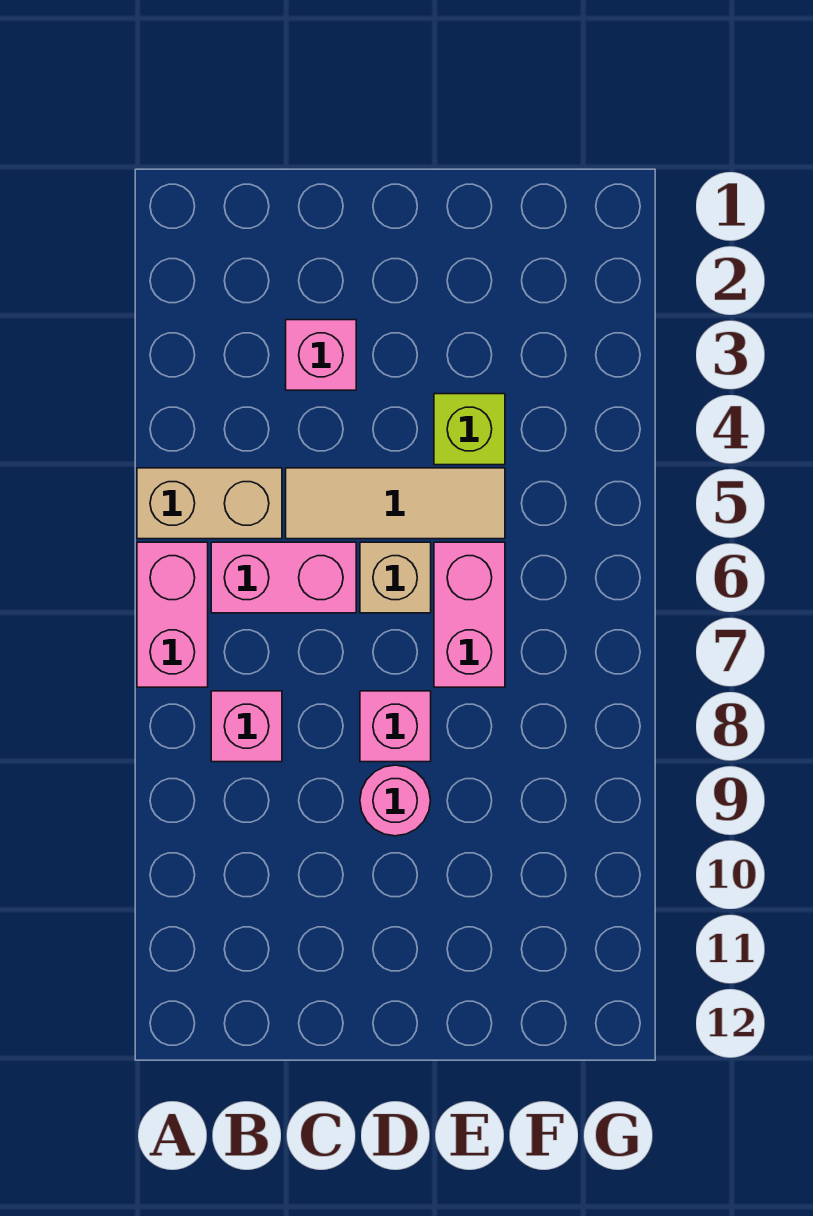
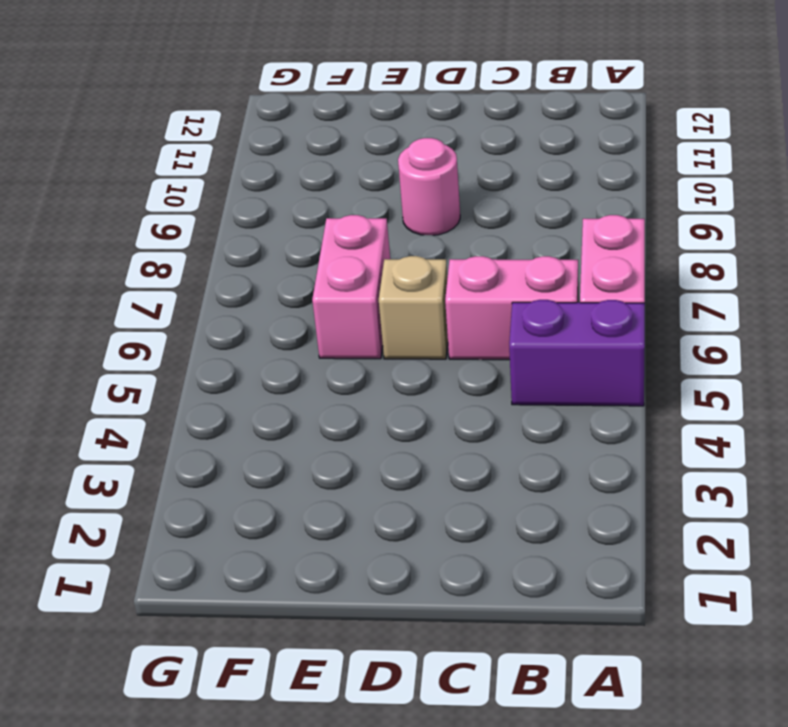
purple brick A5:B5 level 1 -> tan brick A5:B5 level 1
none -> pink brick B8 level 1
none -> pink brick C3 level 1

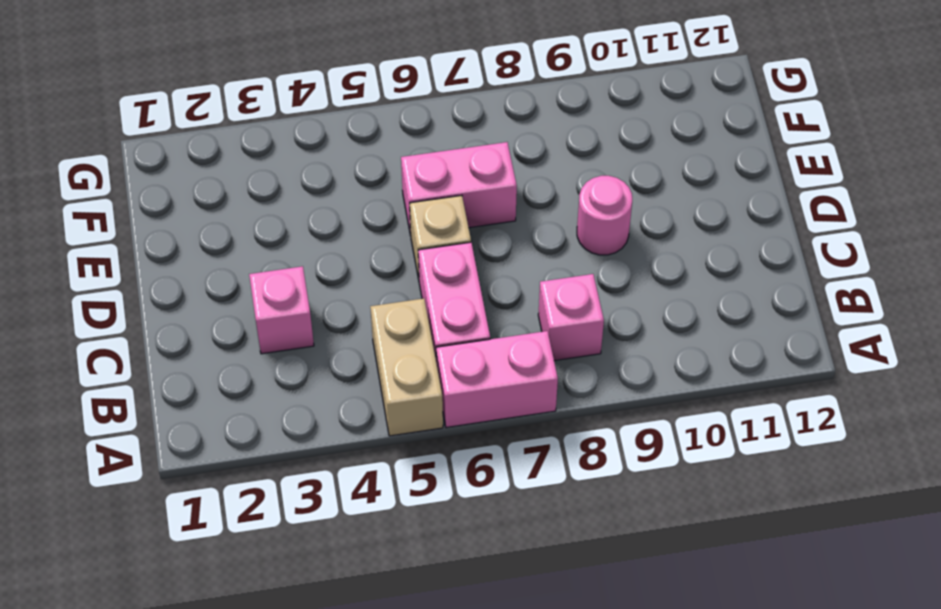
none -> tan tile C5:E5 level 1
none -> pink brick D8 level 1

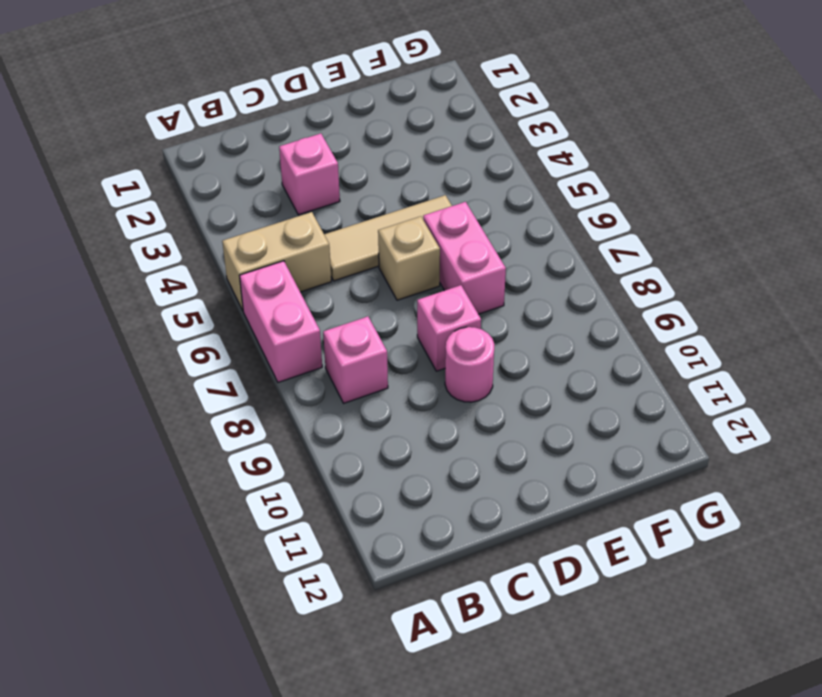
none -> pink brick B6:C6 level 1
none -> lime brick E4 level 1

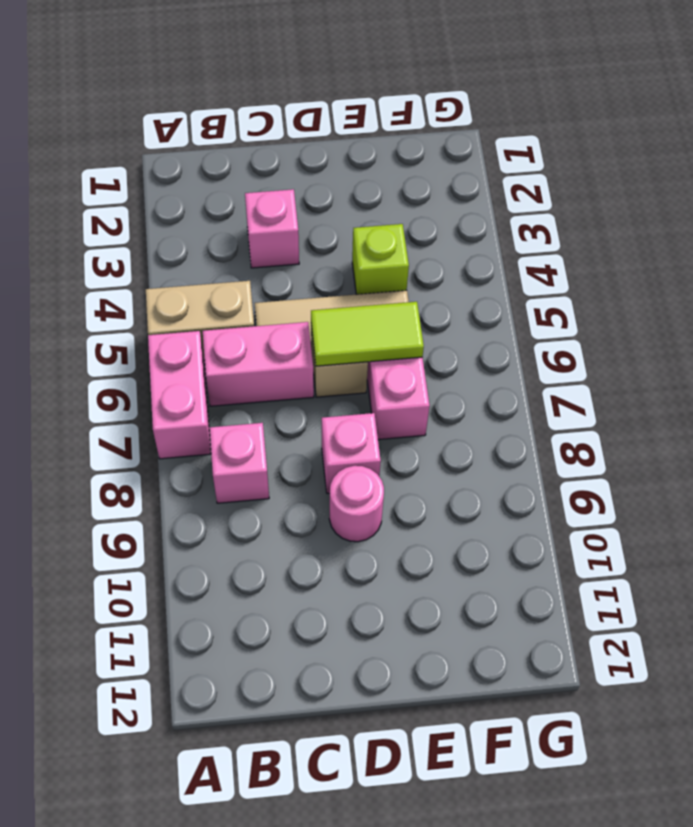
lime tile D6:E6 level 2 -> none

